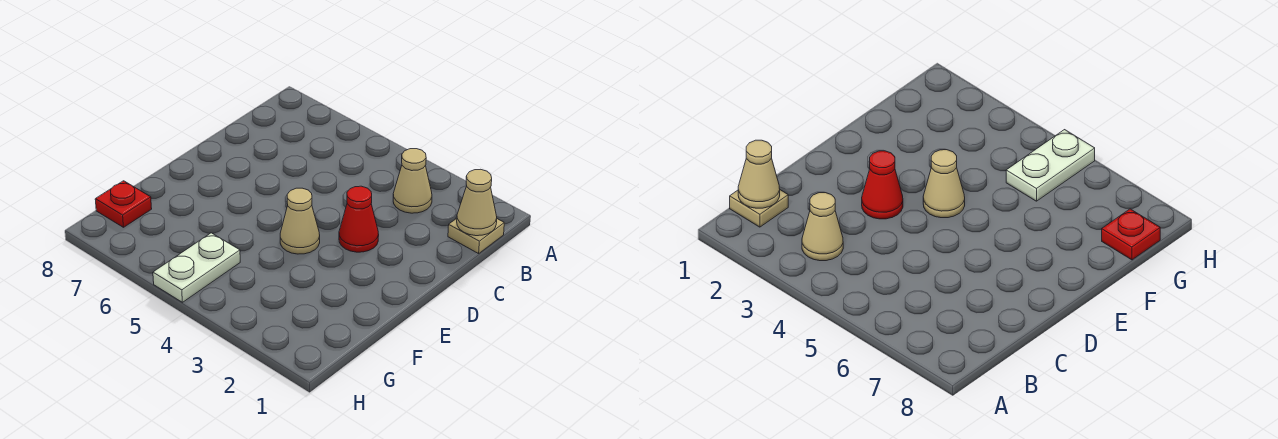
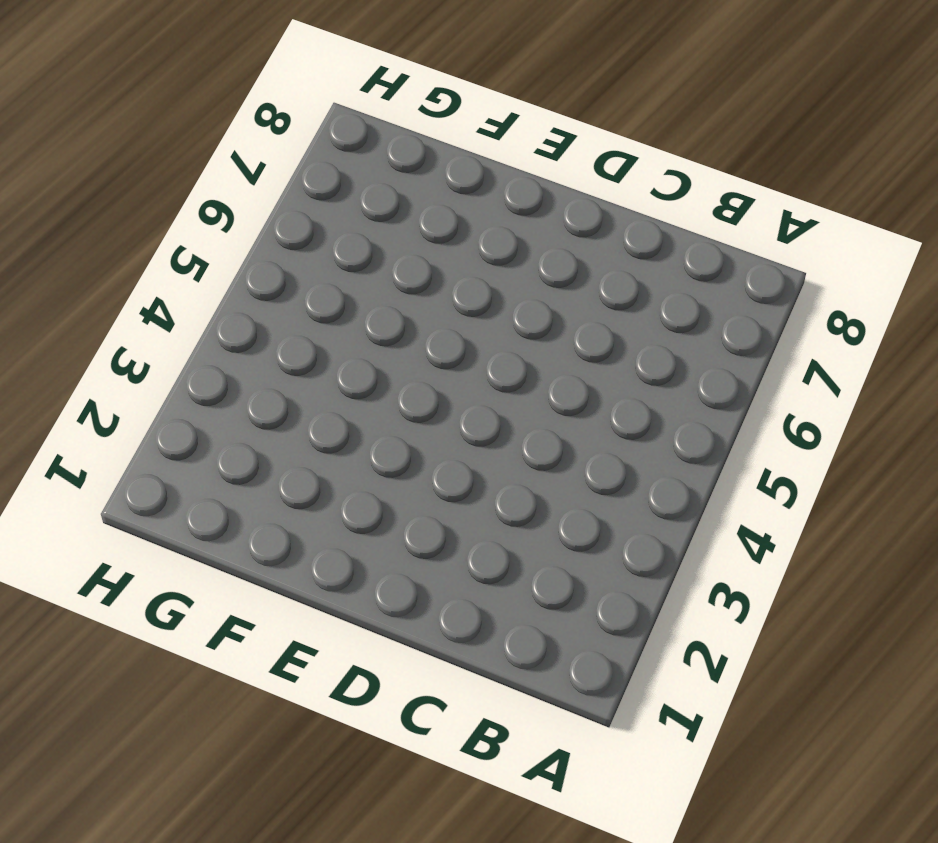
none -> tan plate B1 level 1
none -> tan cone B3 level 1

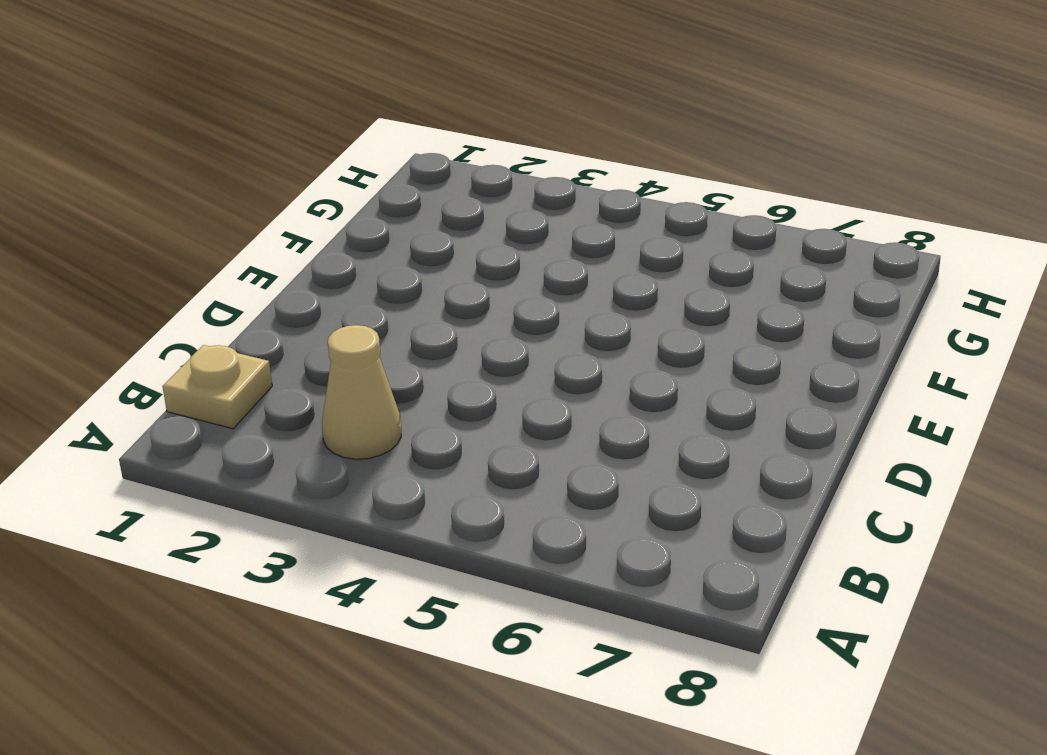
none -> red cone D3 level 1
none -> tan cone E4 level 1

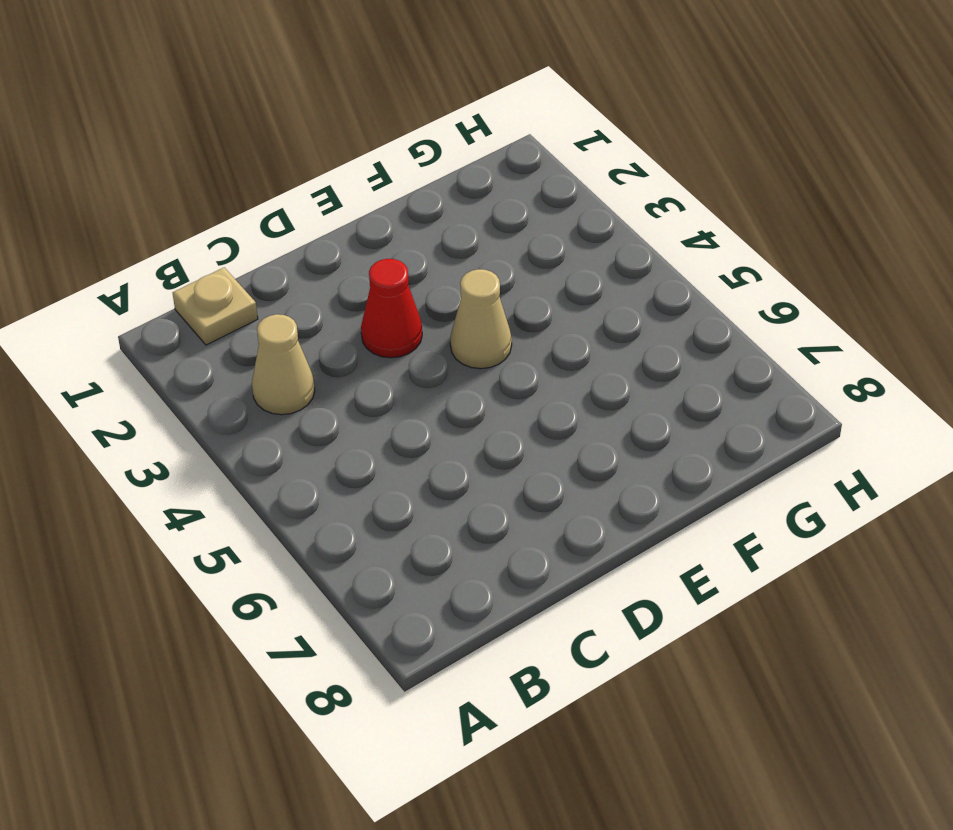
none -> white plate G5:H5 level 1
none -> red plate G8 level 1

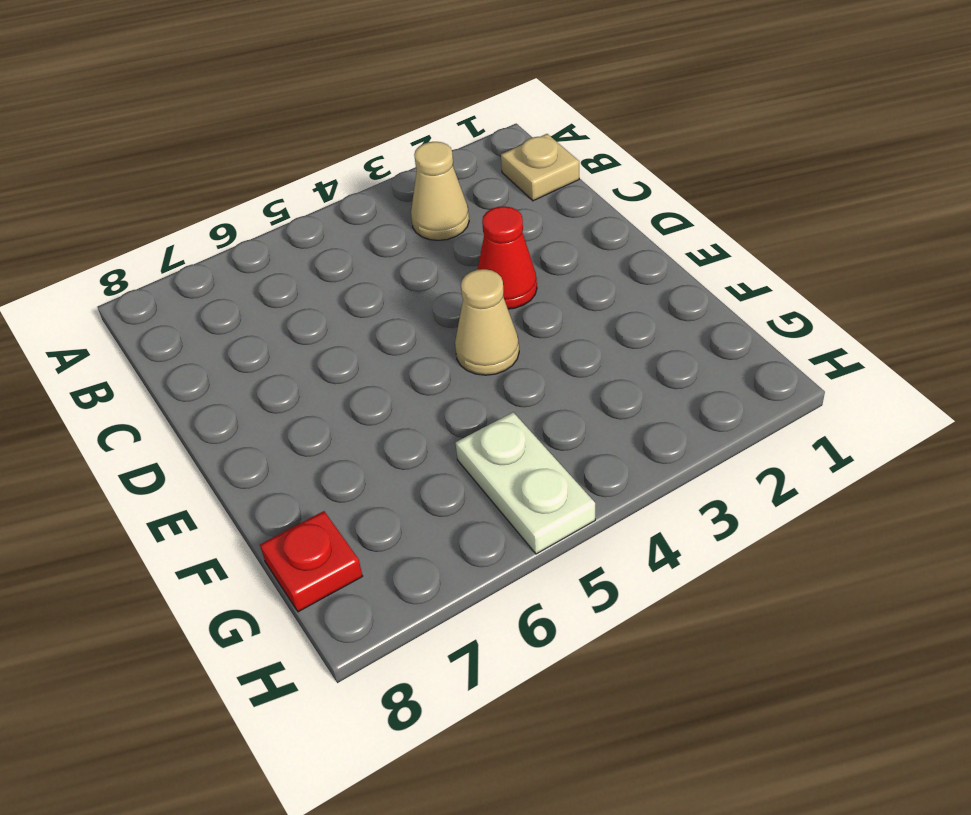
none -> tan cone B1 level 2

